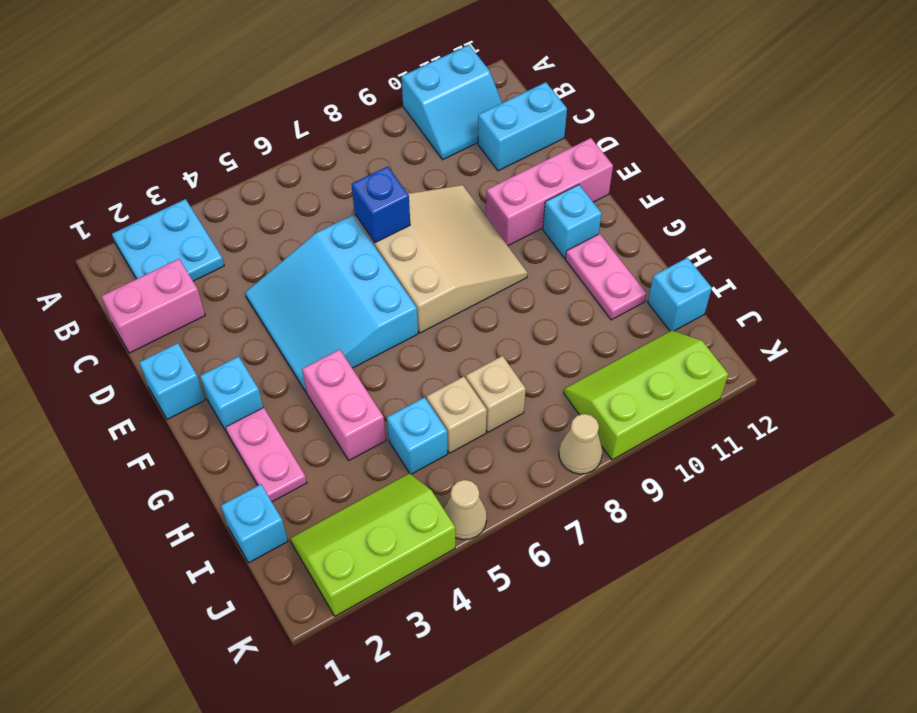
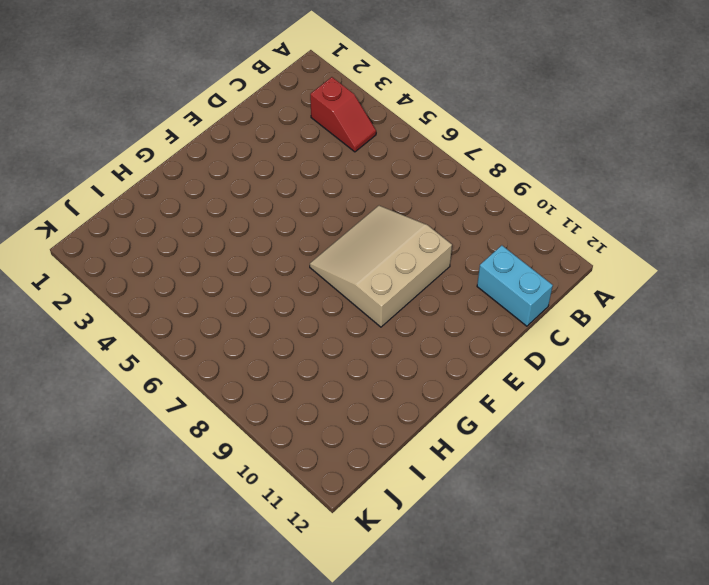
red slope B3:B4 level 1 top 3 -> cyan plate A2:B3 level 1
tan slope D7:F9 level 1 top 9 -> tan slope D7:F9 level 1 top 7
none -> cyan slope A10:B11 level 1 top A
none -> pink brick C1:C2 level 1
none -> cyan slope D4:F6 level 1 top 6

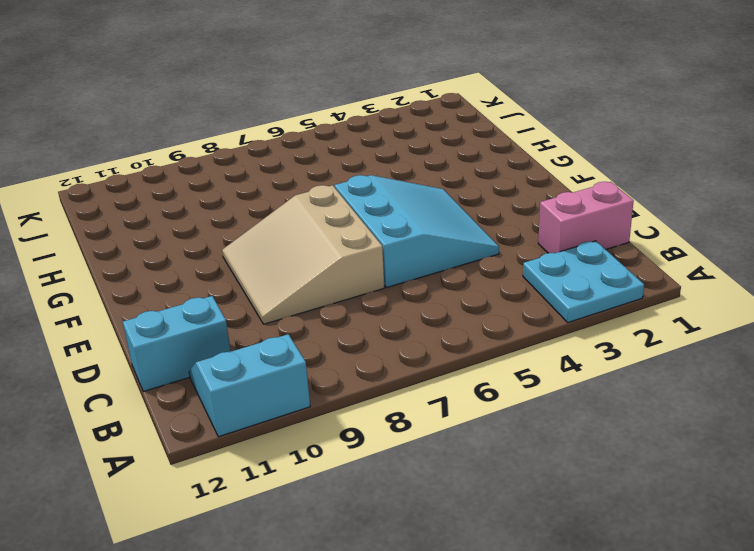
none -> cyan brick E1 level 1
none -> pink brick E10:E12 level 1
none -> cyan brick F2 level 1

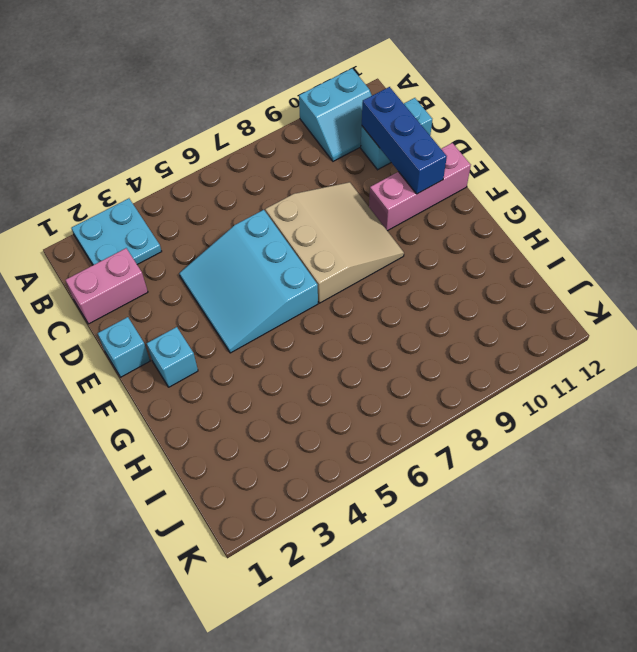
blue brick C11:E11 level 2 -> none
none -> cyan brick F11 level 1
none -> pink plate G2:H2 level 1
none -> pink brick G4:H4 level 1

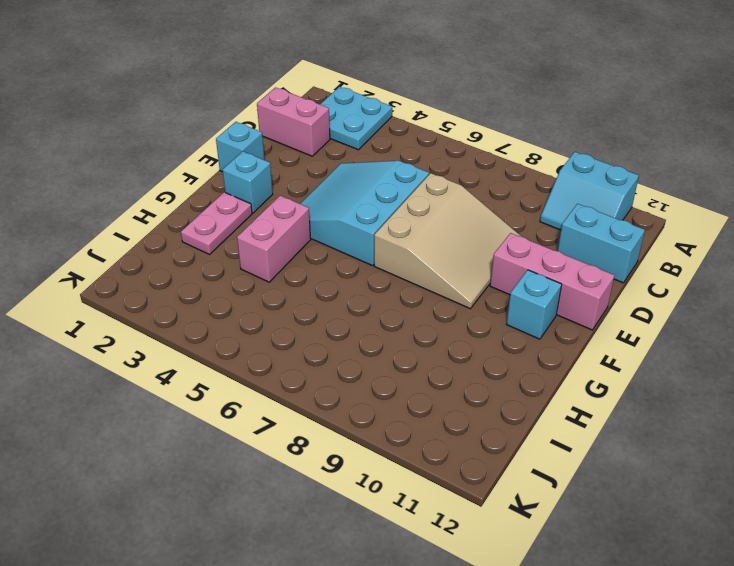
none -> pink plate G11:H11 level 1
none -> cyan brick I1 level 1
none -> cyan brick I5 level 1

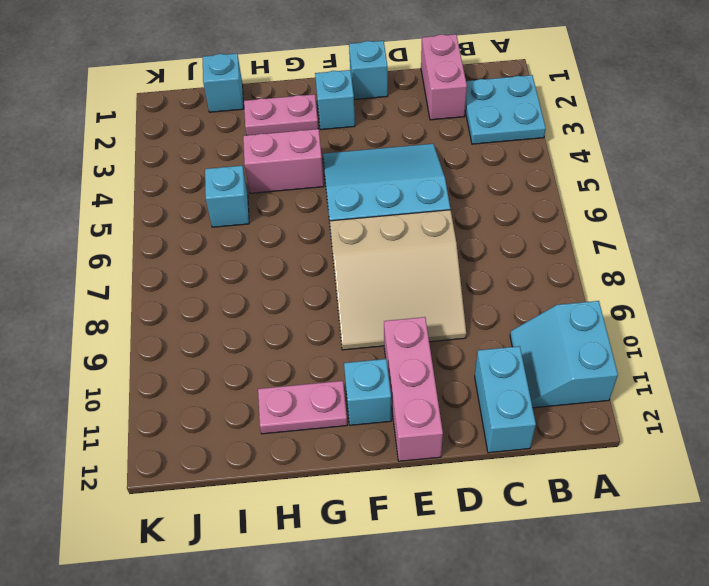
none -> tan brick I6 level 1
none -> tan brick I7 level 1
none -> cyan brick I12 level 1

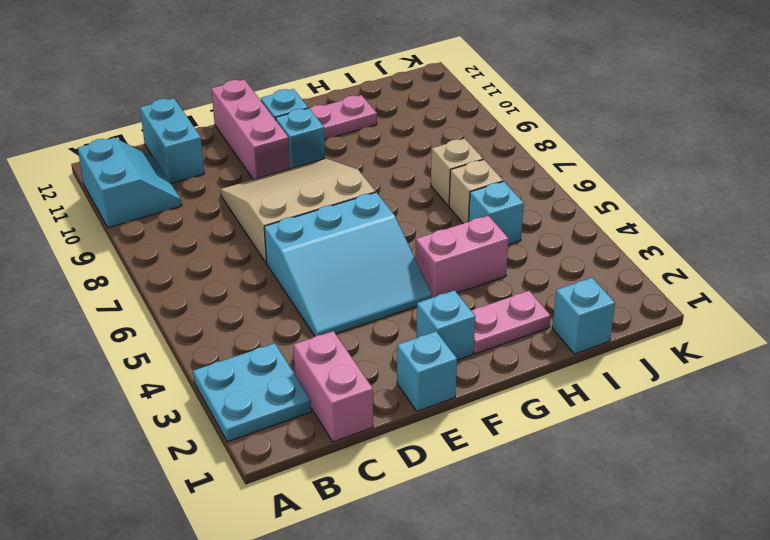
cyan brick F10 level 1 -> cyan brick I12 level 1
none -> lime slope J2:K4 level 1 top K
none -> lime slope J9:K11 level 1 top K
none -> tan cone K5 level 1

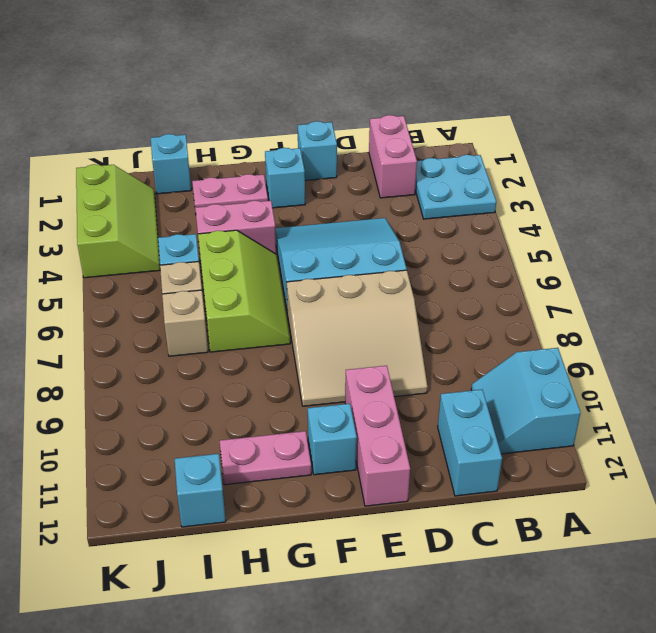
lime slope G5:H7 level 1 top H -> lime slope J9:K11 level 1 top K
none -> tan cone K5 level 1
none -> tan cone K8 level 1
none -> blue brick D7 level 2

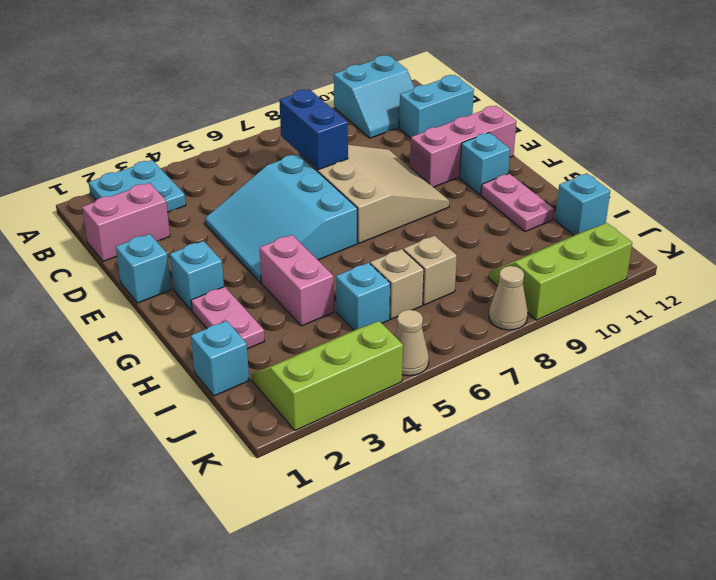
blue brick C7:D7 level 2 -> blue brick D7 level 2

